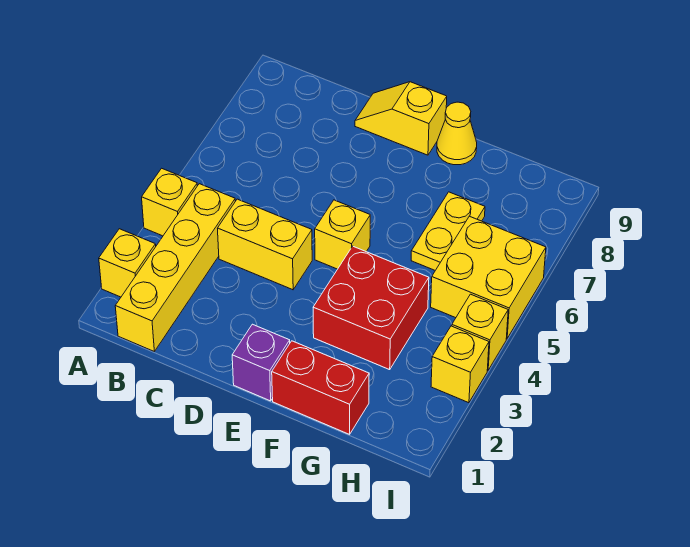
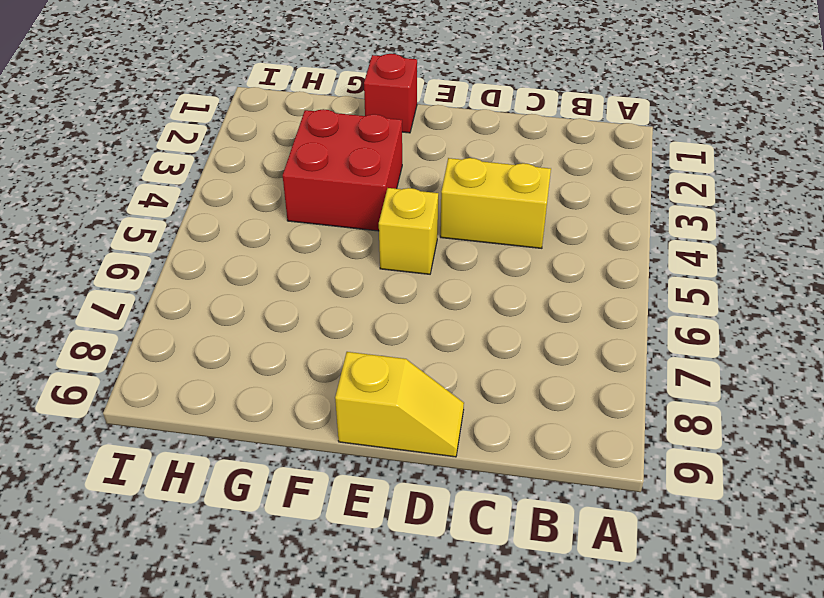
red brick F1 level 1 -> red brick F1:G1 level 1
none -> yellow brick A2 level 1
none -> yellow brick A4 level 1
none -> yellow brick B1:B4 level 1

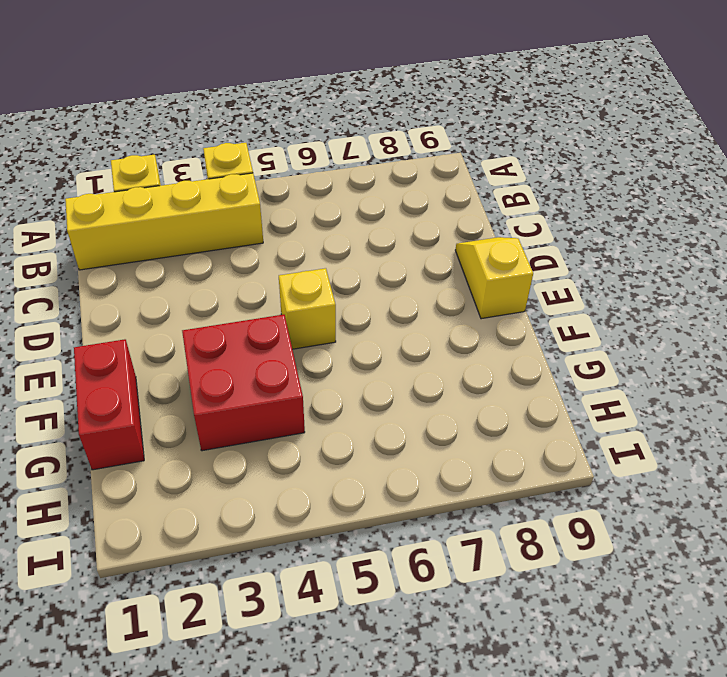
none -> yellow brick C4:D4 level 1
none -> purple brick E1 level 1
none -> yellow cone F9 level 1

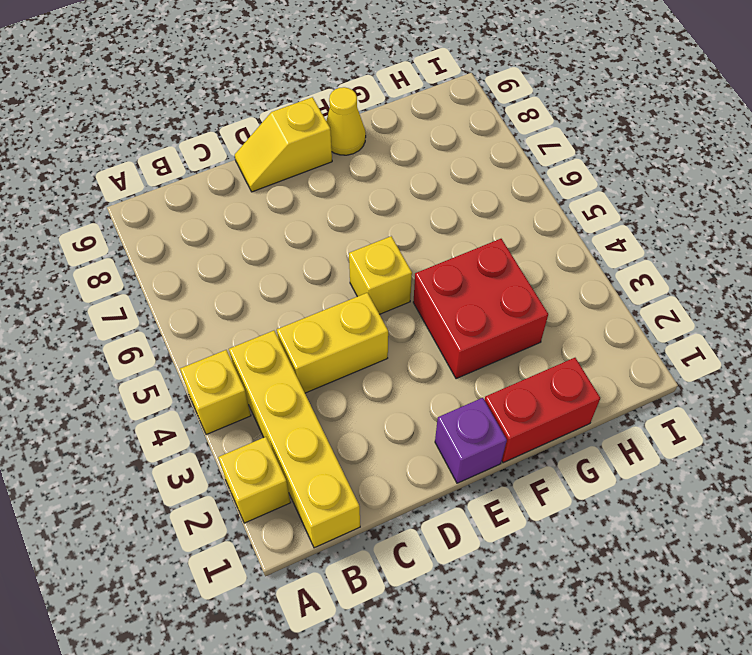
none -> yellow plate G6:G7 level 1
none -> yellow brick H5:I6 level 1
none -> yellow brick I3 level 1

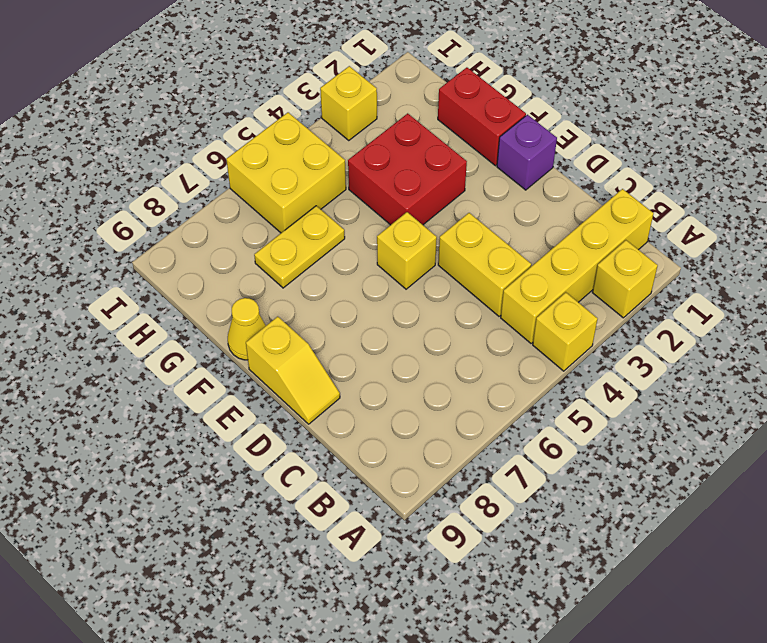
none -> yellow brick I4 level 1

